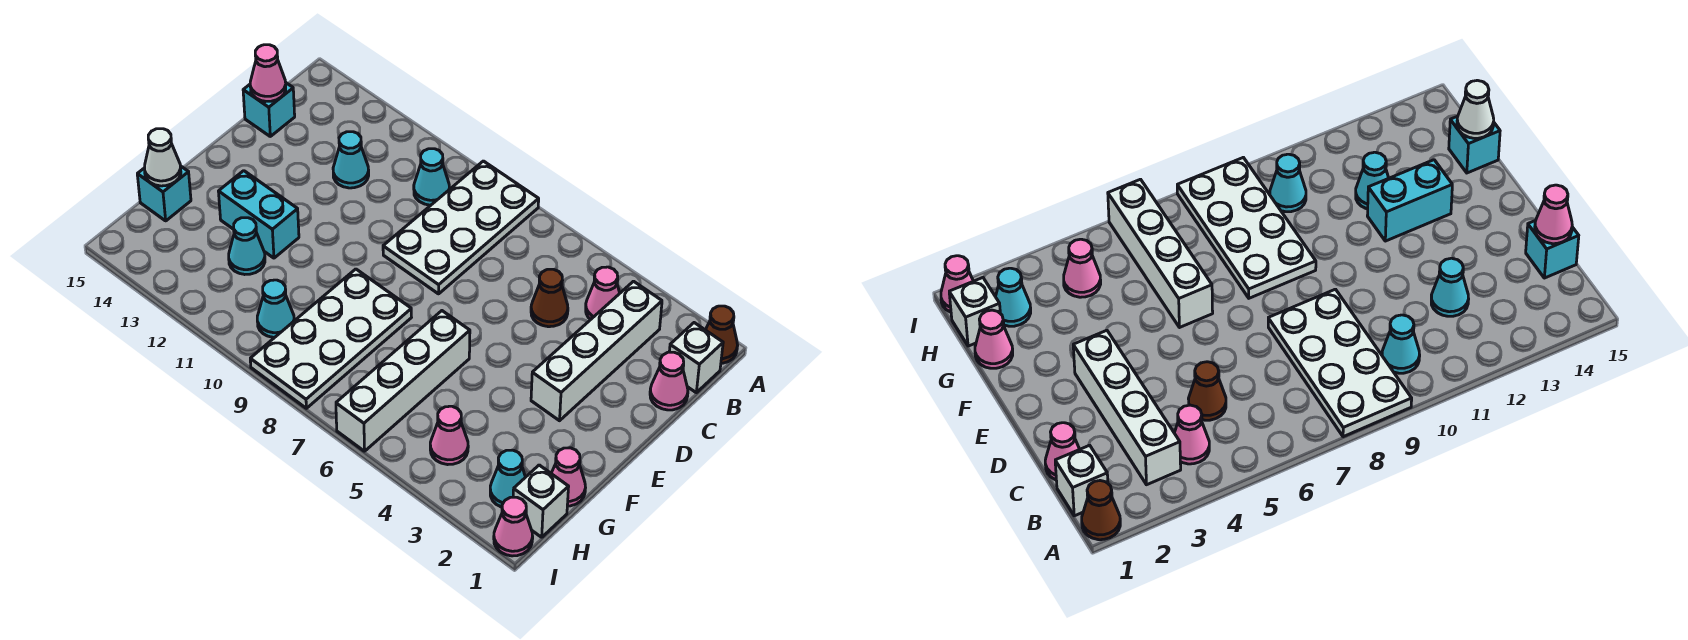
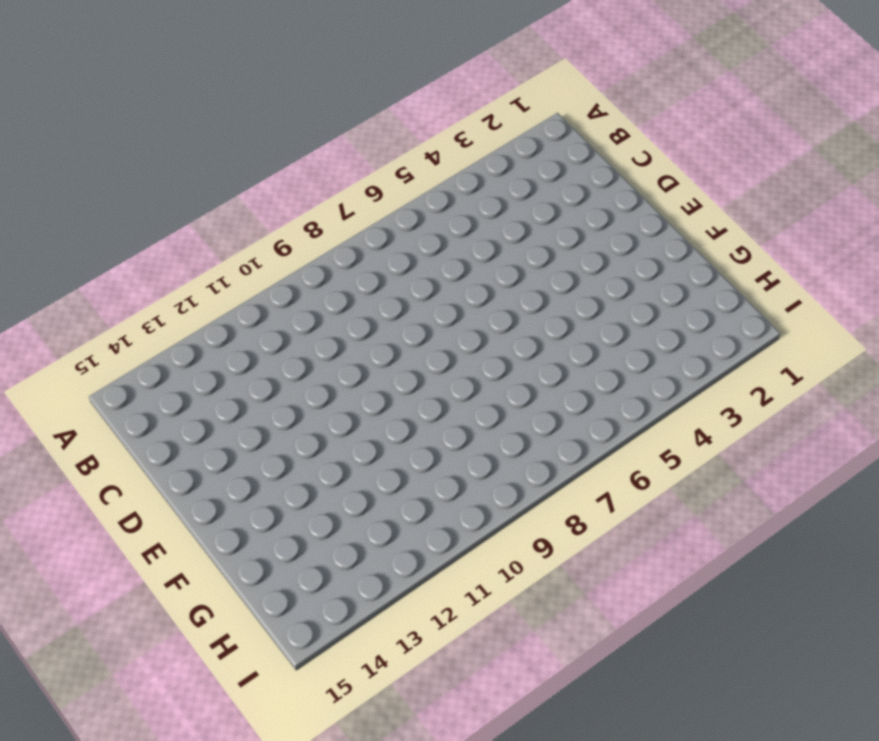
none -> brown cone A1 level 1
none -> white plate A8:D9 level 1
none -> white brick B1 level 1

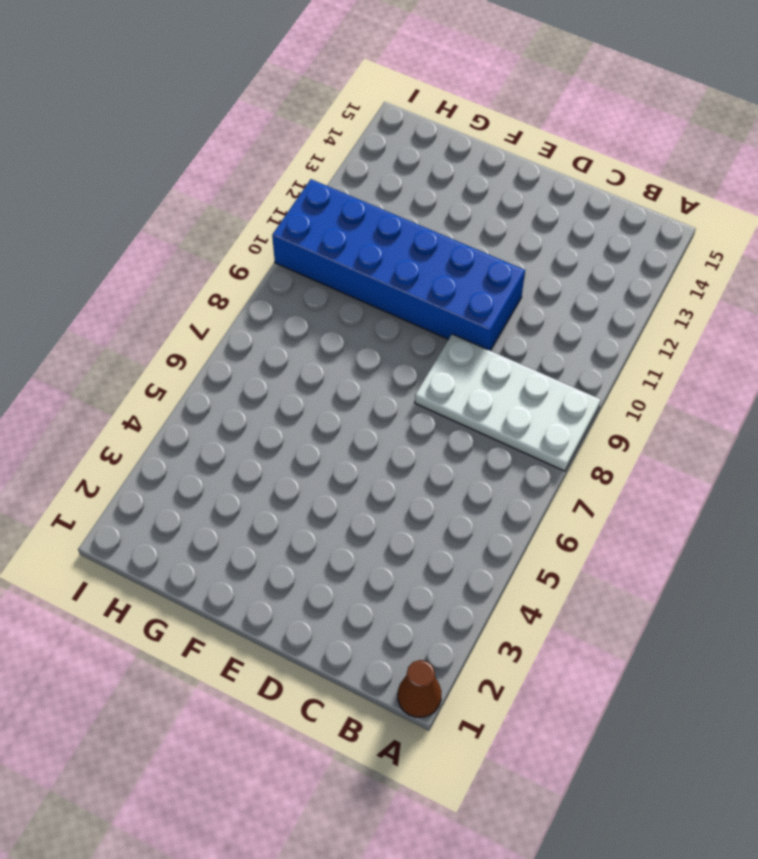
blue brick D10:I11 level 1 -> cyan cone H10 level 1
none -> white brick B1 level 1
none -> white brick B3:E3 level 1
none -> pink cone B4 level 1

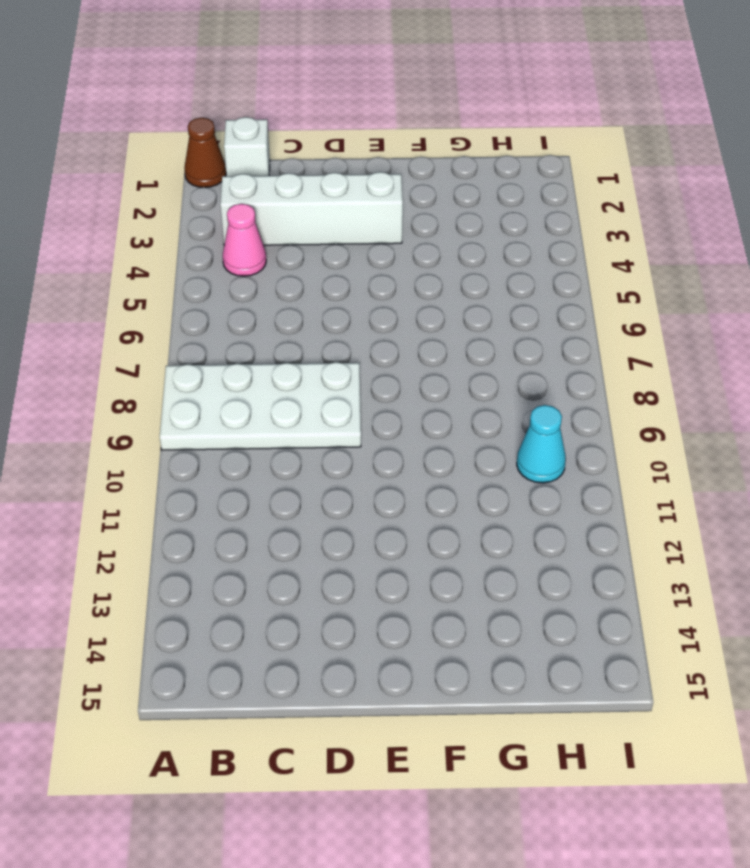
none -> cyan cone B10 level 1
none -> pink cone C1 level 1
none -> brown cone C5 level 1

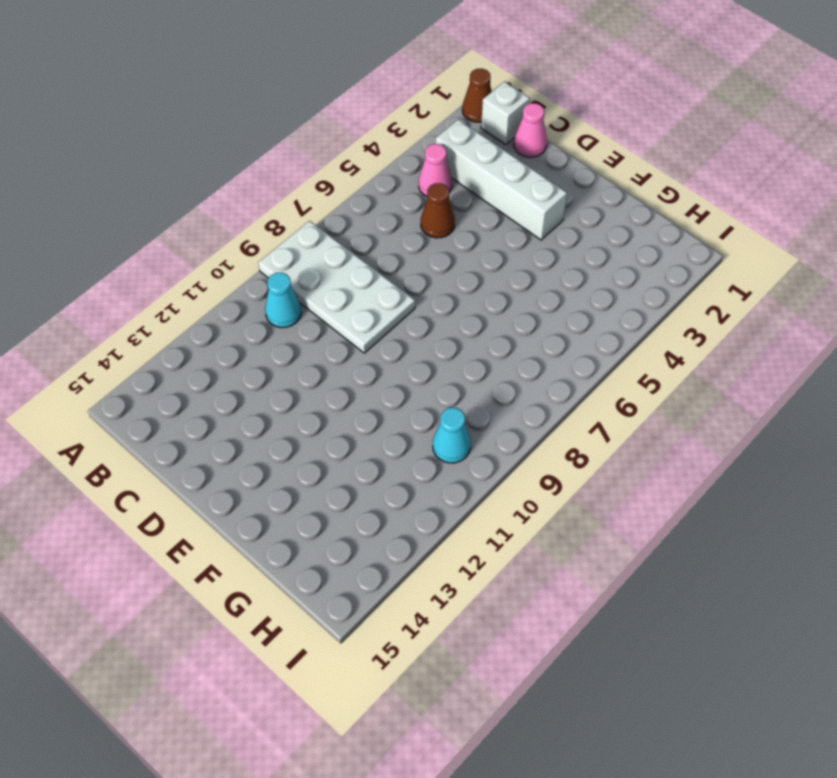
none -> cyan cone C12 level 1
none -> cyan brick C15 level 1
none -> white brick F6:I6 level 1

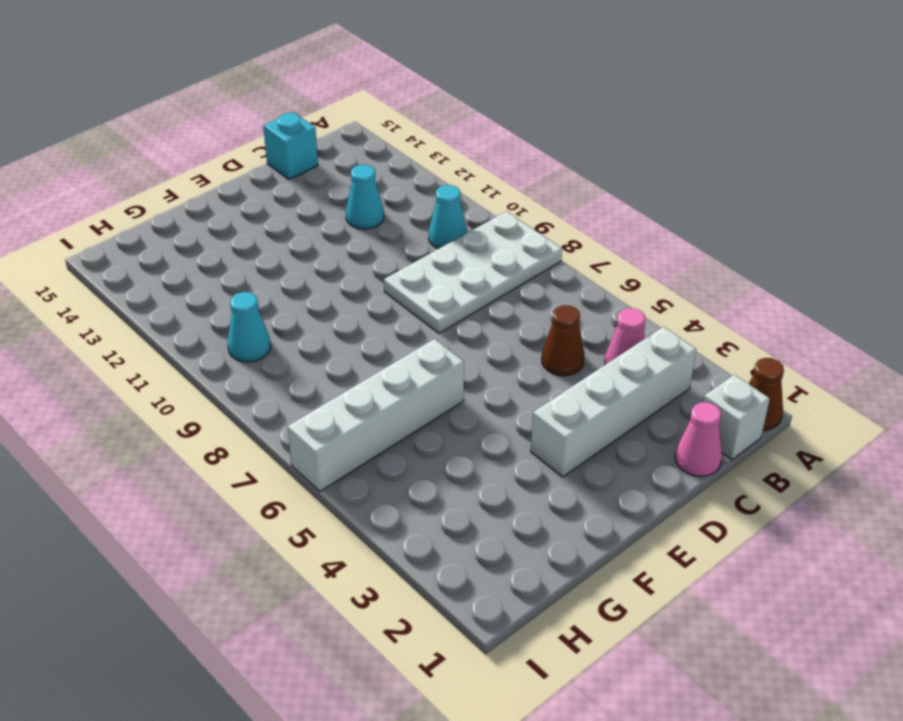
none -> white plate F8:I9 level 1
none -> cyan brick F12:F13 level 1
none -> pink cone G1 level 1

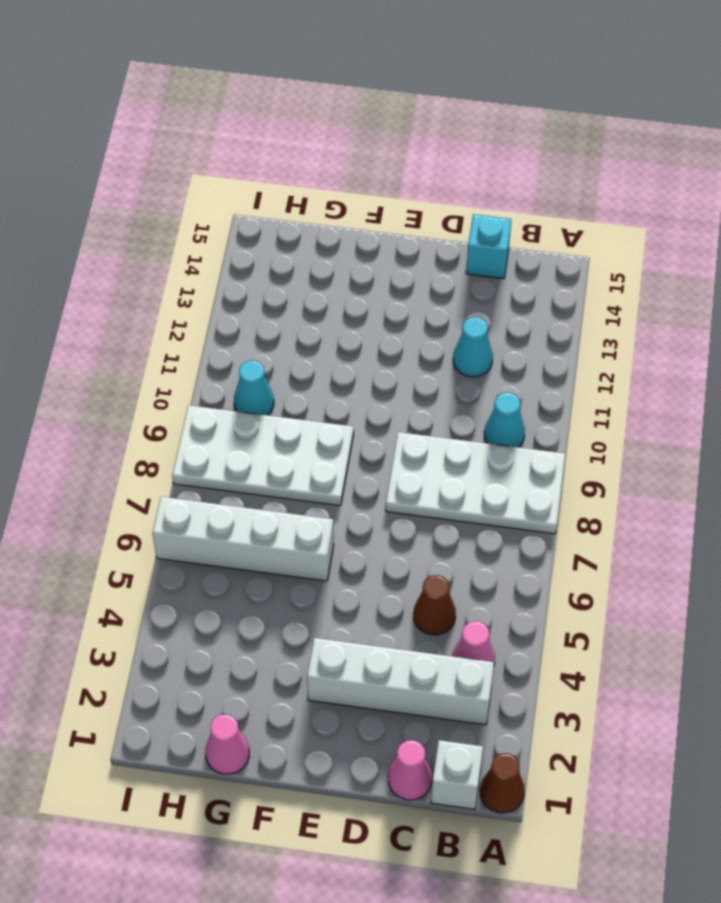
none -> cyan brick F12:F13 level 1
none -> cyan cone G12 level 1
none -> cyan brick G15 level 1

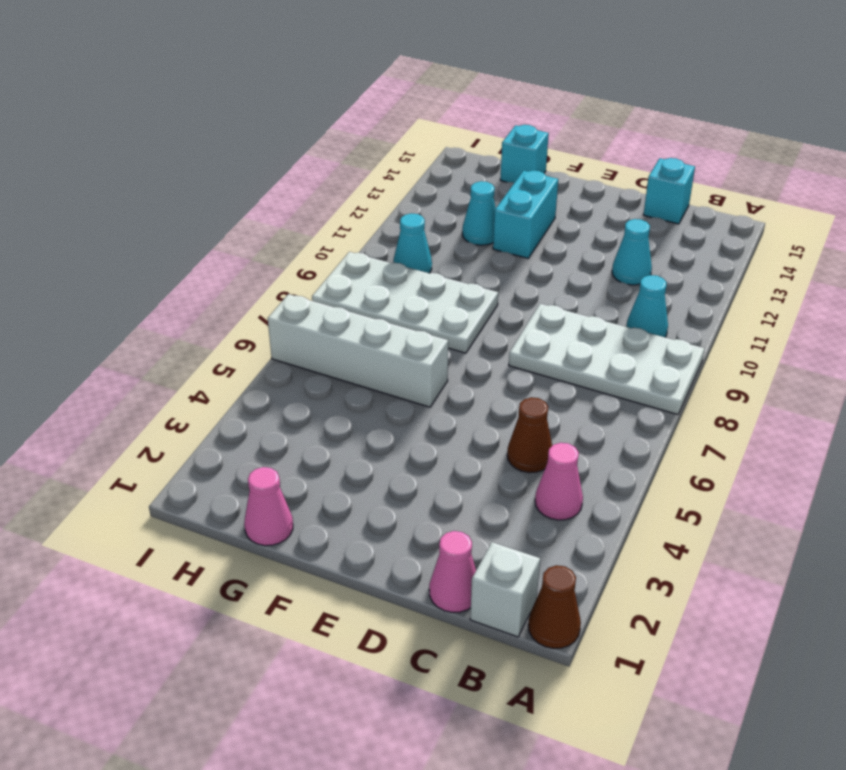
none -> white brick B3:E3 level 1
none -> white brick H1 level 1
none -> cyan cone H2 level 1

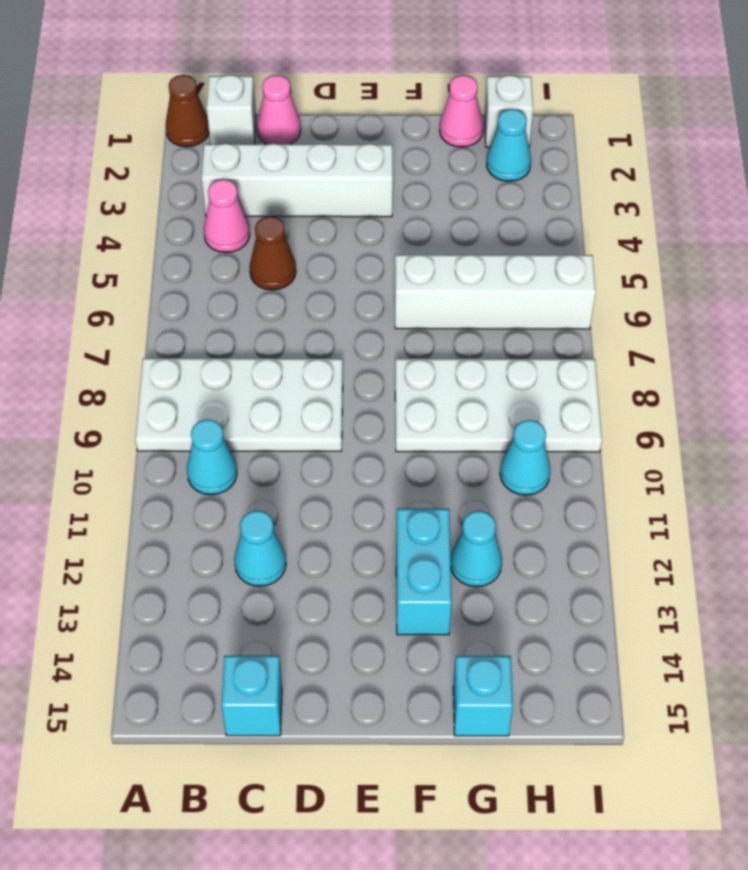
none -> pink cone H4 level 1
none -> pink cone I1 level 1
none -> pink cone C15 level 2

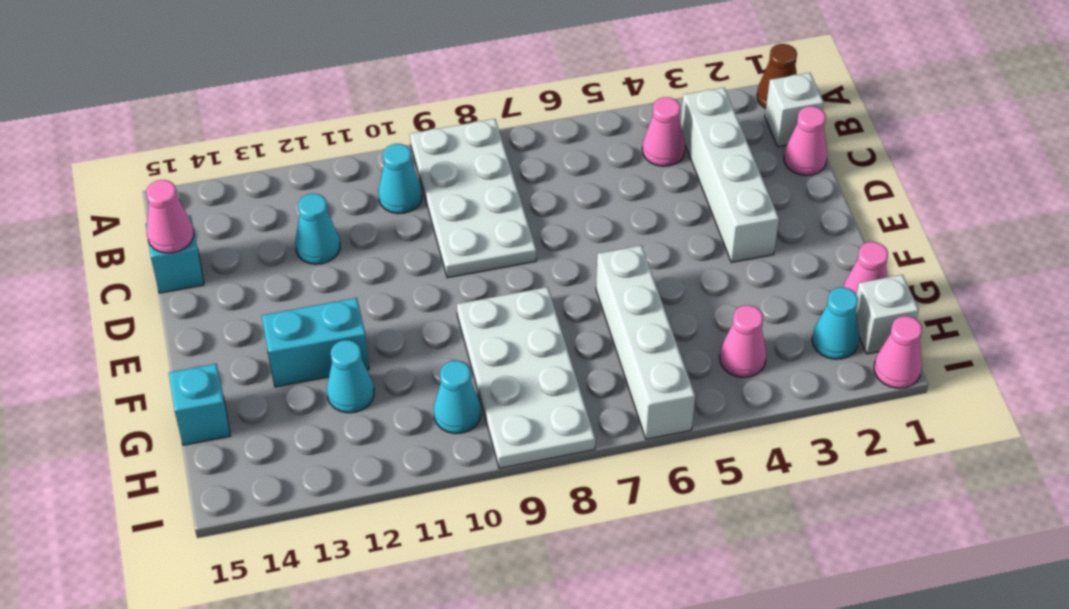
none -> brown cone C5 level 1
none -> white cone G15 level 2

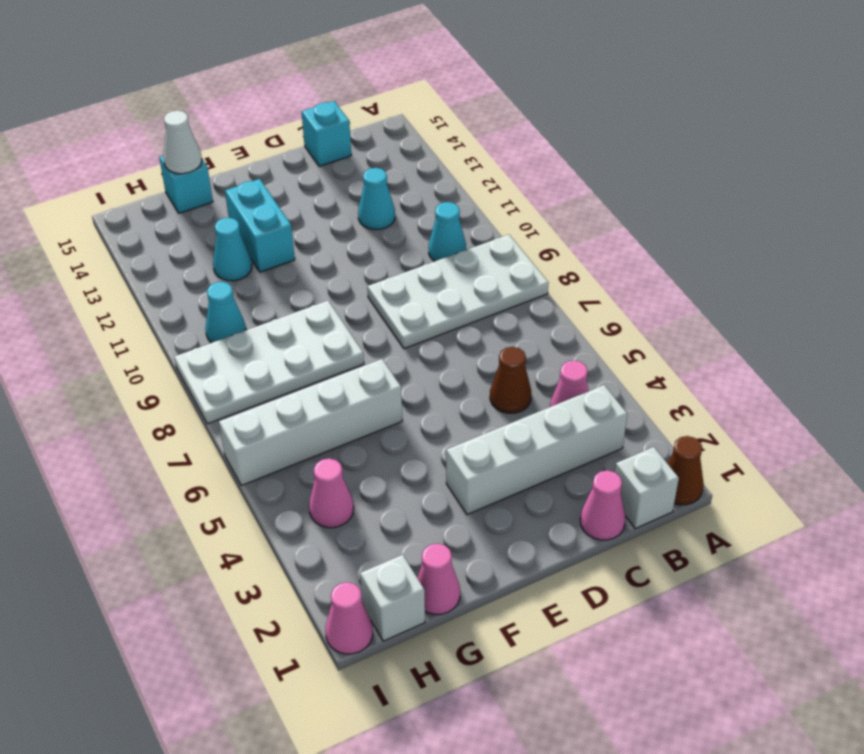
none -> cyan cone H2 level 1
none -> pink cone C15 level 2

